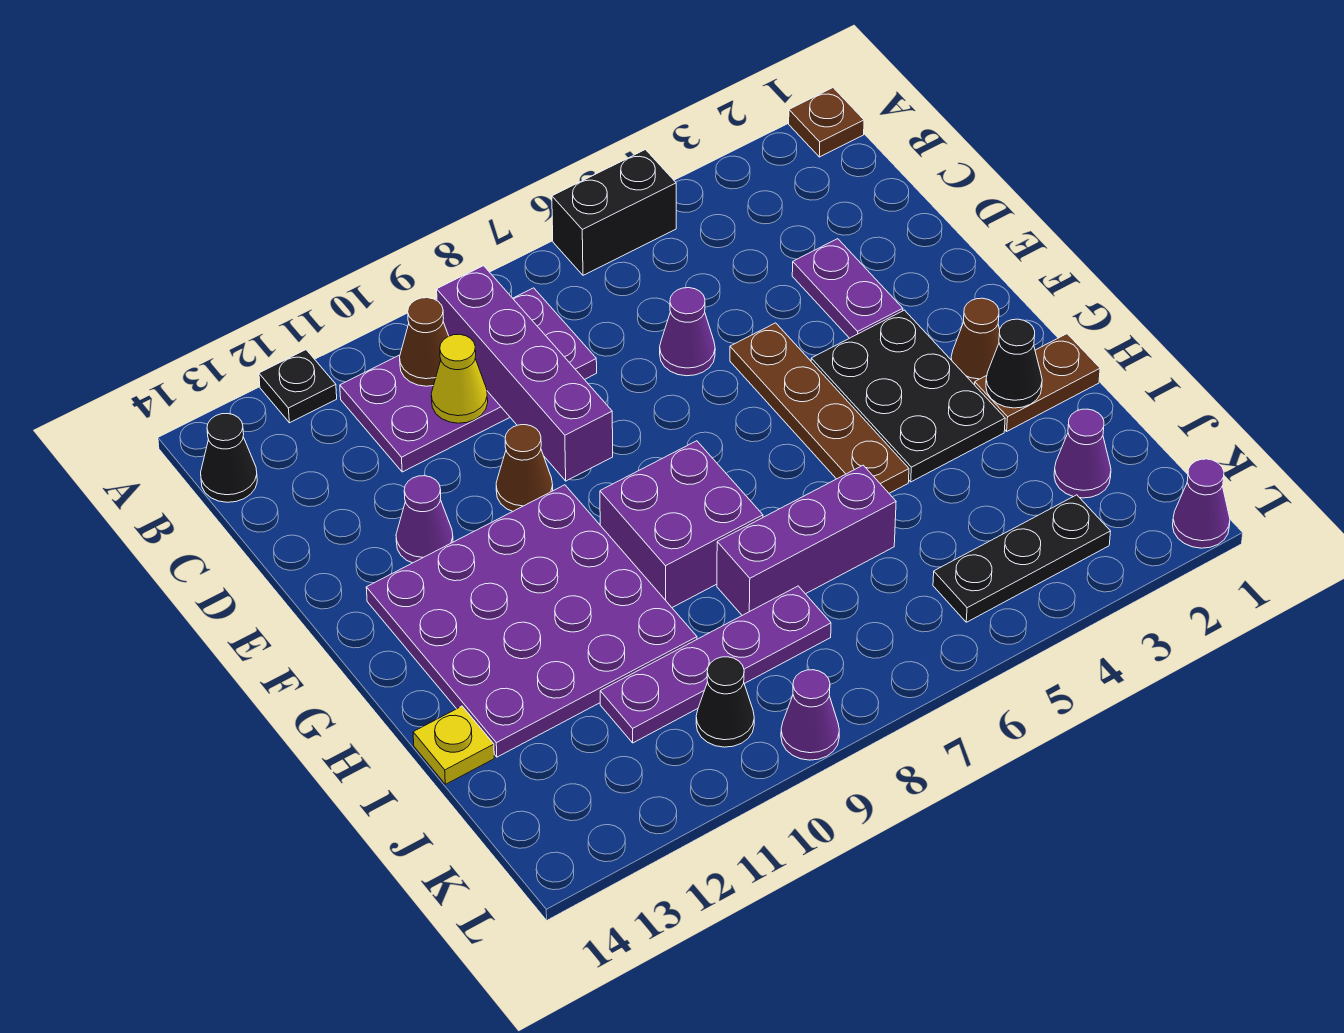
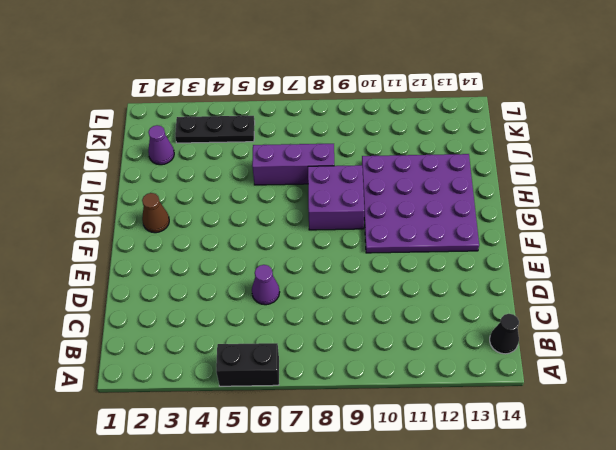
none -> brown plate A1 level 1
none -> black plate A12 level 1
none -> purple plate B8:C11 level 1

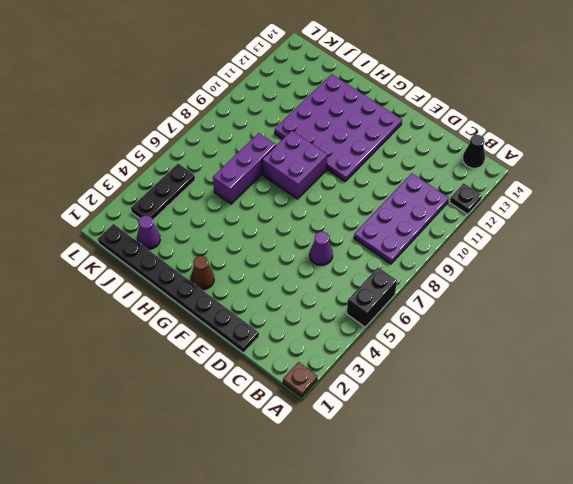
black plate D1:K1 level 1 -> brown plate H1:H2 level 1
none -> purple plate D3:E3 level 1
none -> brown plate E5:H5 level 1
none -> brown cone E10 level 1

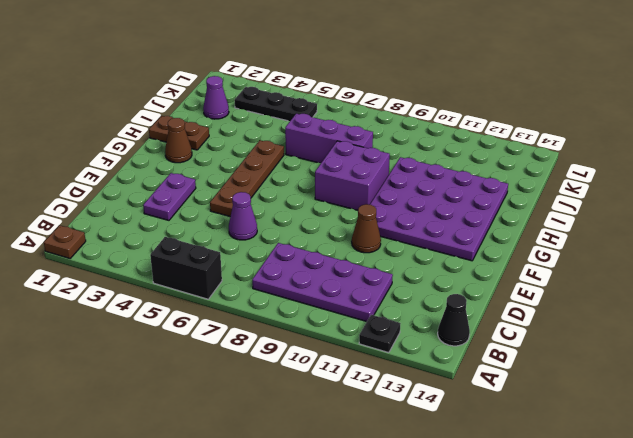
none -> purple cone E12 level 1
none -> black plate F3:H4 level 1
none -> yellow plate I14 level 1

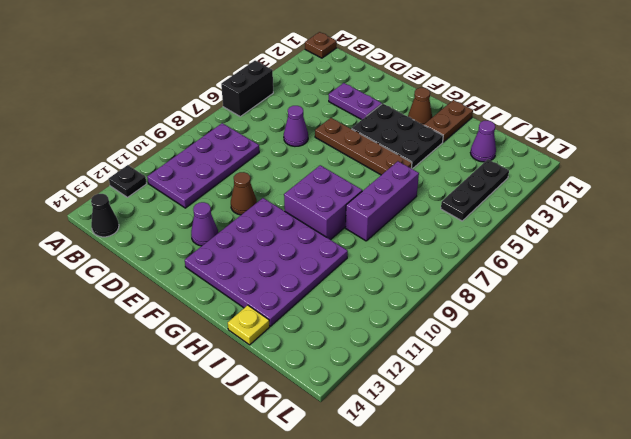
none -> purple plate J8:J11 level 1
none -> black cone K10 level 1
none -> purple cone L1 level 1

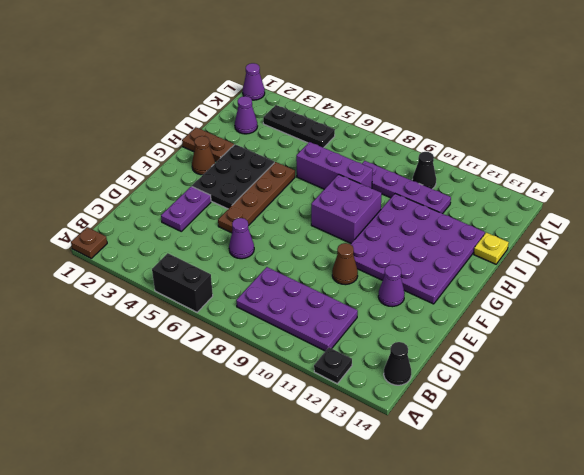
none -> purple cone L9 level 1
none -> purple brick B9:E9 level 2
none -> brown cone B10 level 2

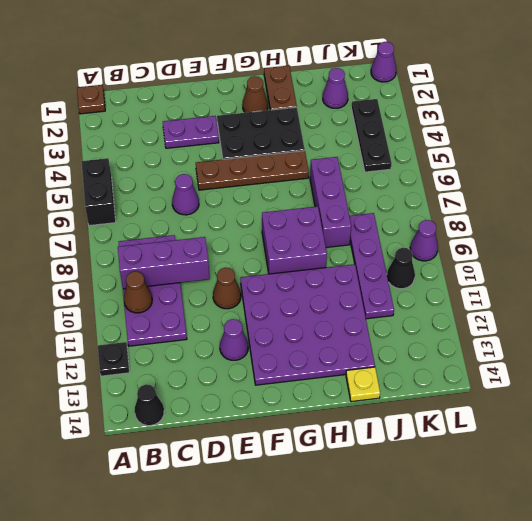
purple brick B9:D9 level 2 -> purple brick B9:E9 level 2
none -> yellow cone C10 level 2
none -> black cone H2 level 2

